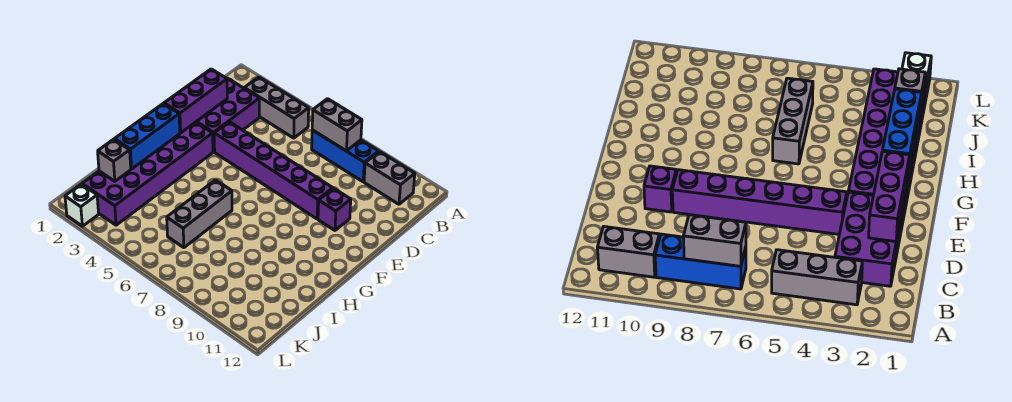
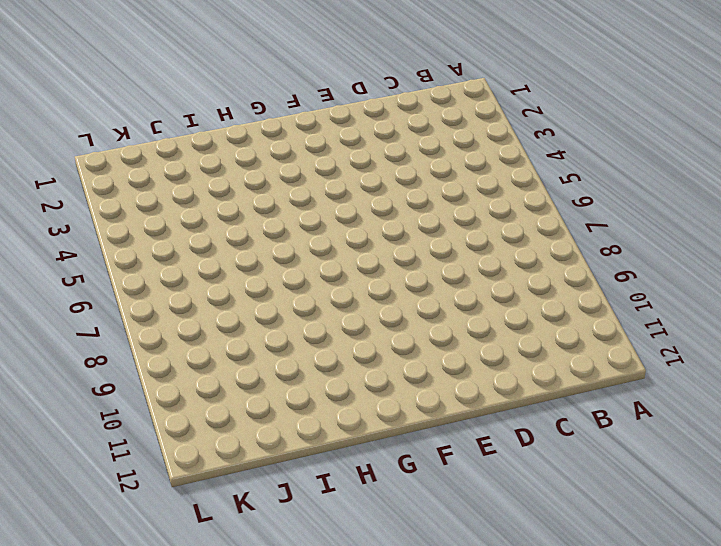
none -> grey brick B3:B5 level 1
none -> blue brick B7:B9 level 1
none -> grey brick B10:B11 level 1

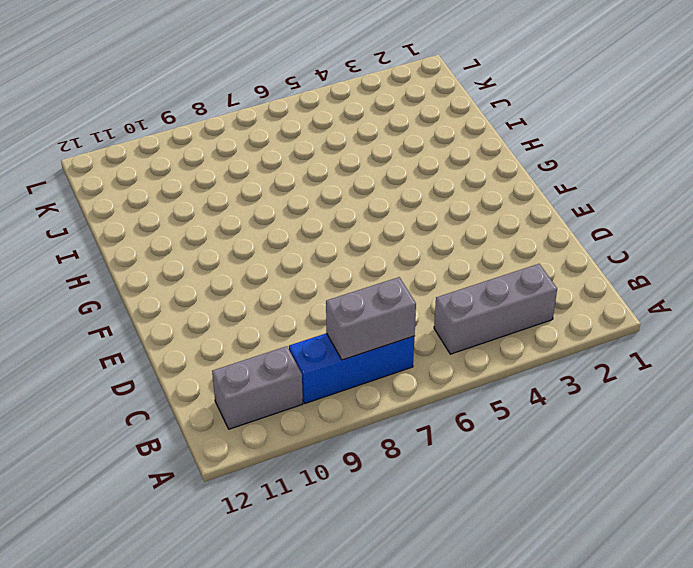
none -> purple brick C2:E3 level 1
none -> purple brick E4:E9 level 1
none -> purple brick E10 level 1

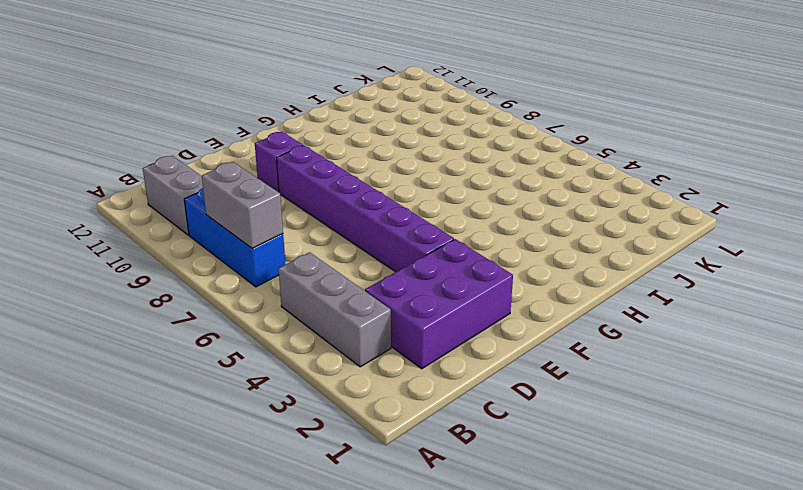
none -> purple brick F2:K3 level 1
none -> grey brick H6:J6 level 1
none -> white brick L2 level 1

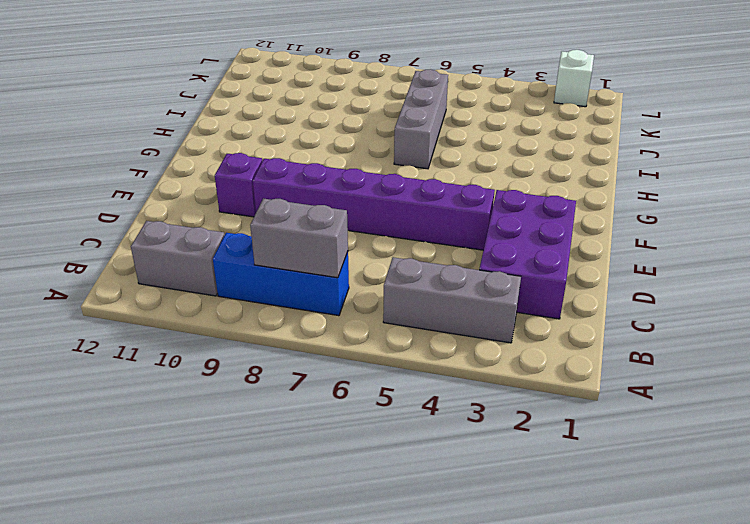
none -> purple brick F2:K3 level 1
none -> purple brick D2:F2 level 2
none -> blue brick G2:I2 level 2

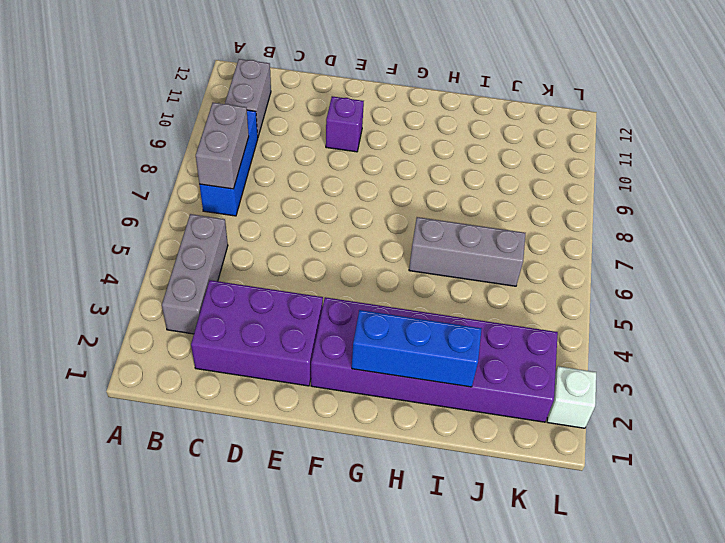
none -> purple brick E4:E9 level 1
none -> purple brick D2:F2 level 2
none -> grey brick J2 level 2

